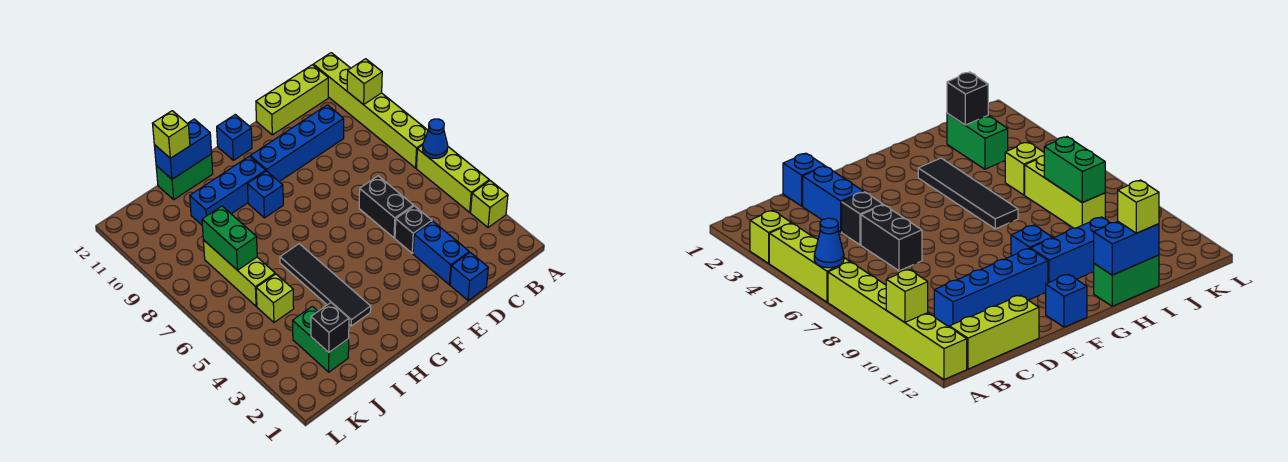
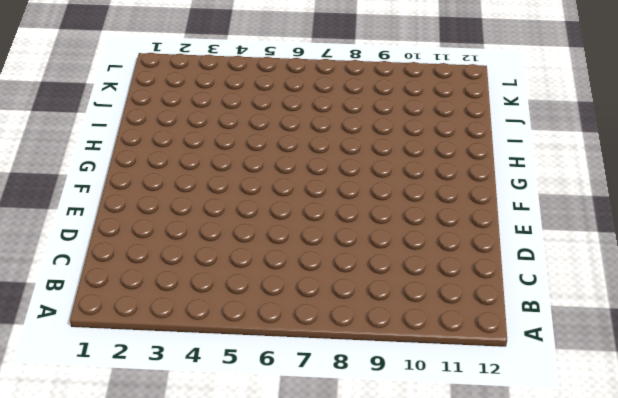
none -> lime brick A3 level 1
none -> lime brick A4:A6 level 1
none -> lime brick A7:A12 level 1

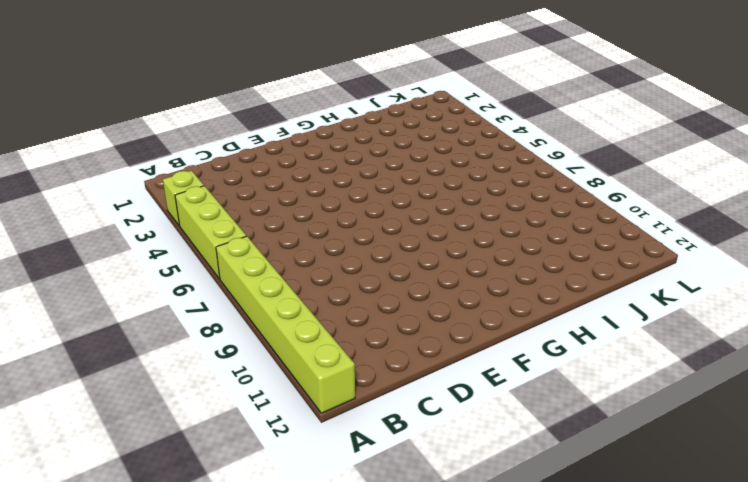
none -> lime brick B12:D12 level 1
none -> blue brick C10:F10 level 1
none -> blue brick D1 level 1

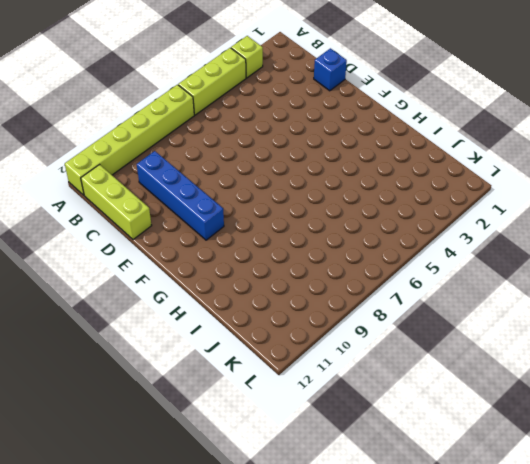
none -> blue brick D2:D3 level 1
none -> black brick D4 level 1
none -> black brick D5:D6 level 1

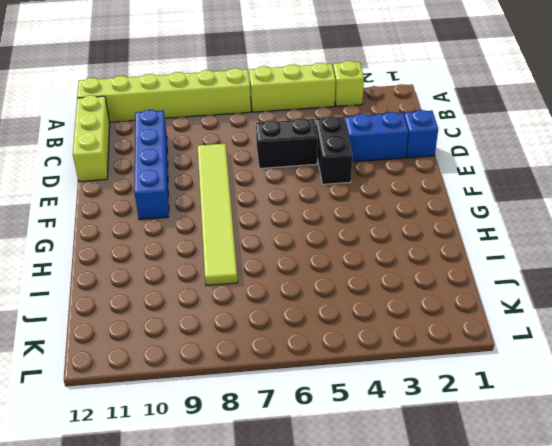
black brick D4:E4 level 1 -> black brick D4 level 1
lime tile D8:I8 level 1 -> none
none -> blue brick F12 level 1
none -> blue brick G9 level 1
none -> blue brick G10:I10 level 1

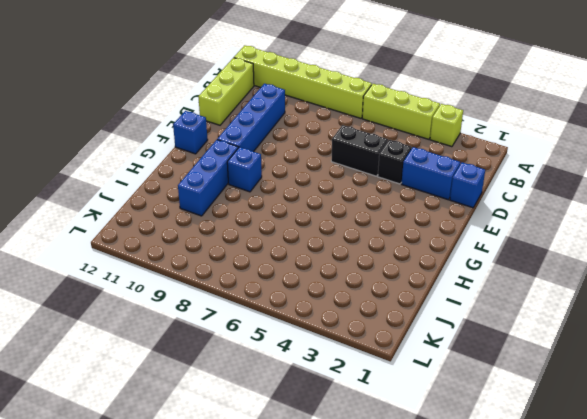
none -> black tile H3:H6 level 1
none -> green brick H12:I12 level 1
none -> green brick J2:J3 level 1

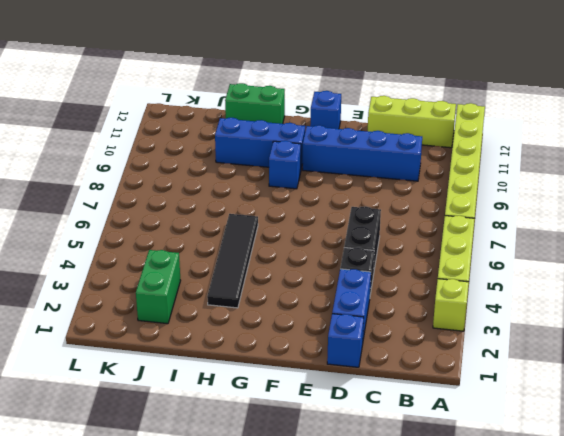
none -> lime brick J5 level 1
none -> lime brick J6:J8 level 1
none -> blue cone A6 level 2

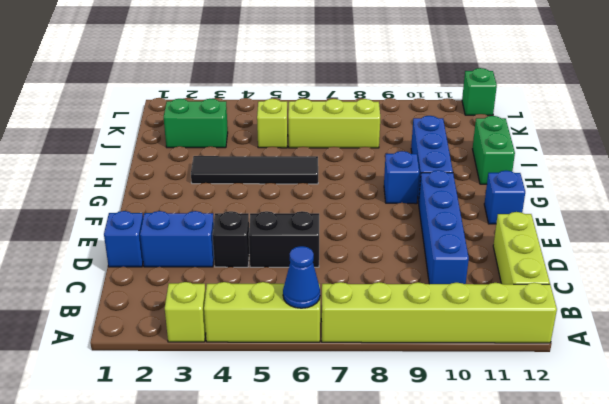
green brick L12 level 1 -> none
none -> lime brick A10 level 2
none -> blue brick H12:I12 level 2
none -> black brick J2 level 2

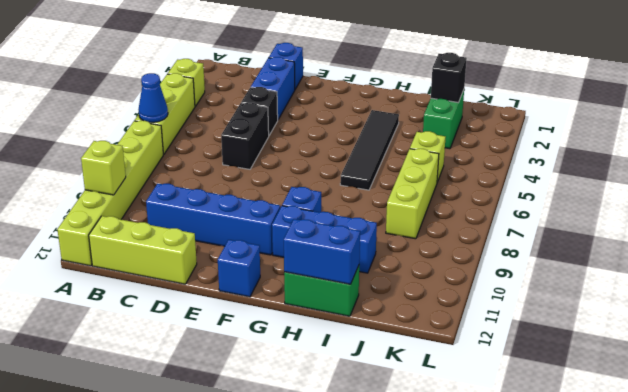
none -> green brick J7:J8 level 2
none -> lime brick I12 level 3

